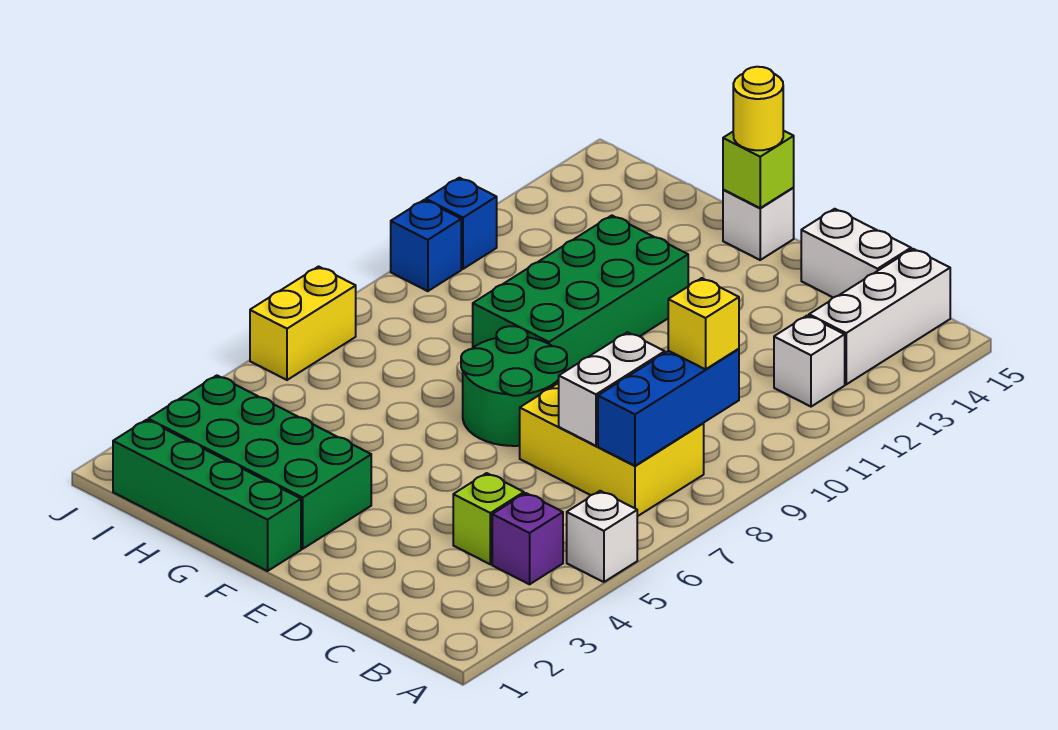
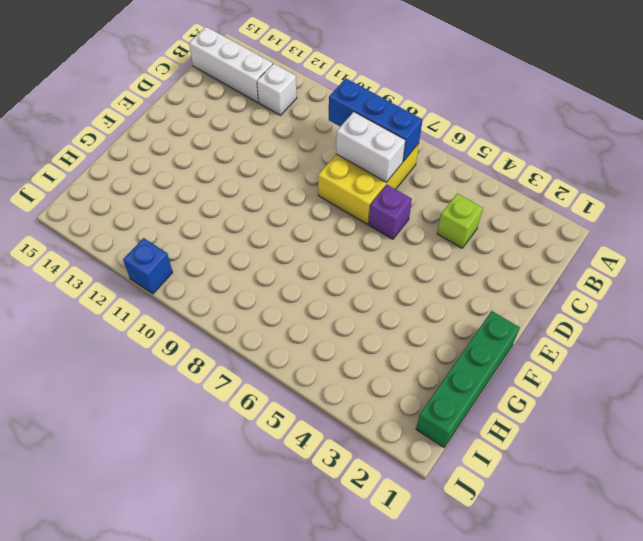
purple brick D6 level 1 -> purple brick B4 level 1
none -> white brick A5 level 1
none -> white brick C15:D15 level 1
none -> green round brick E7:F8 level 1

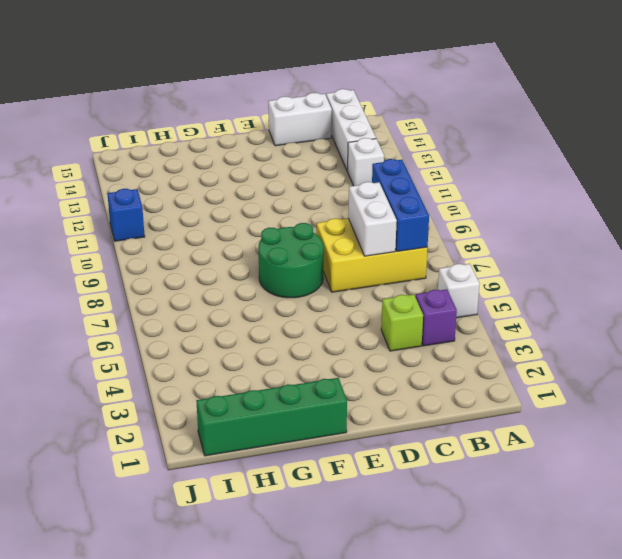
none -> green brick F2:I3 level 1
none -> green brick F9:G12 level 1
none -> white brick F15 level 1

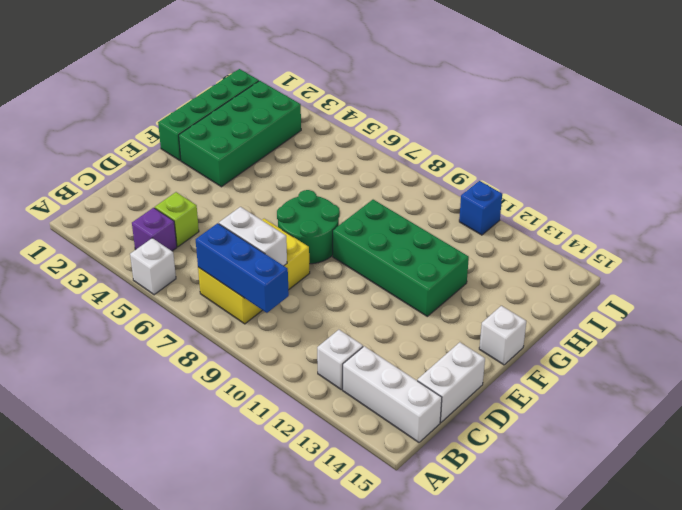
none -> yellow brick J6:J7 level 1
none -> blue brick J10 level 1
none -> lime brick F15 level 2

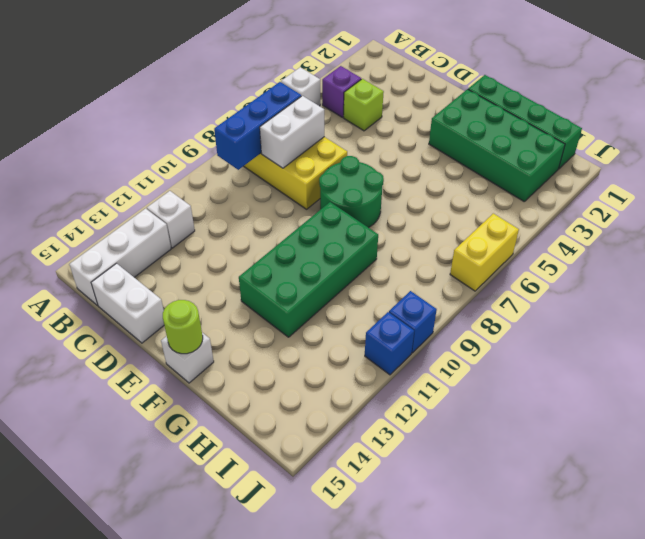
lime round brick F15 level 2 -> lime brick F15 level 2
none -> yellow brick B9 level 3
none -> yellow round brick F15 level 3

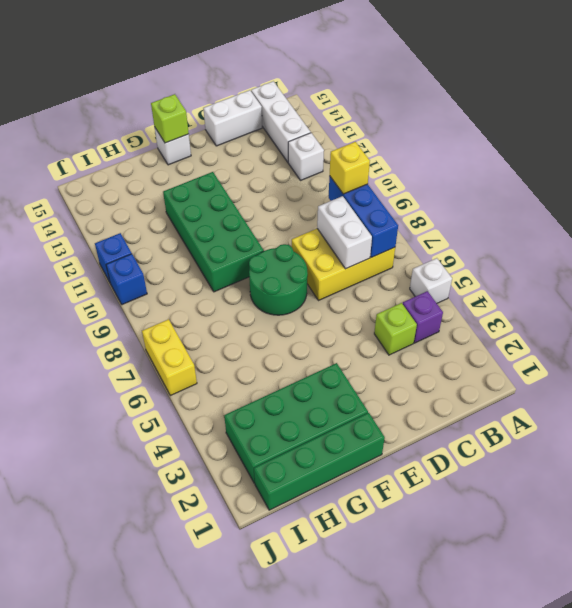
none -> yellow round brick F15 level 3

